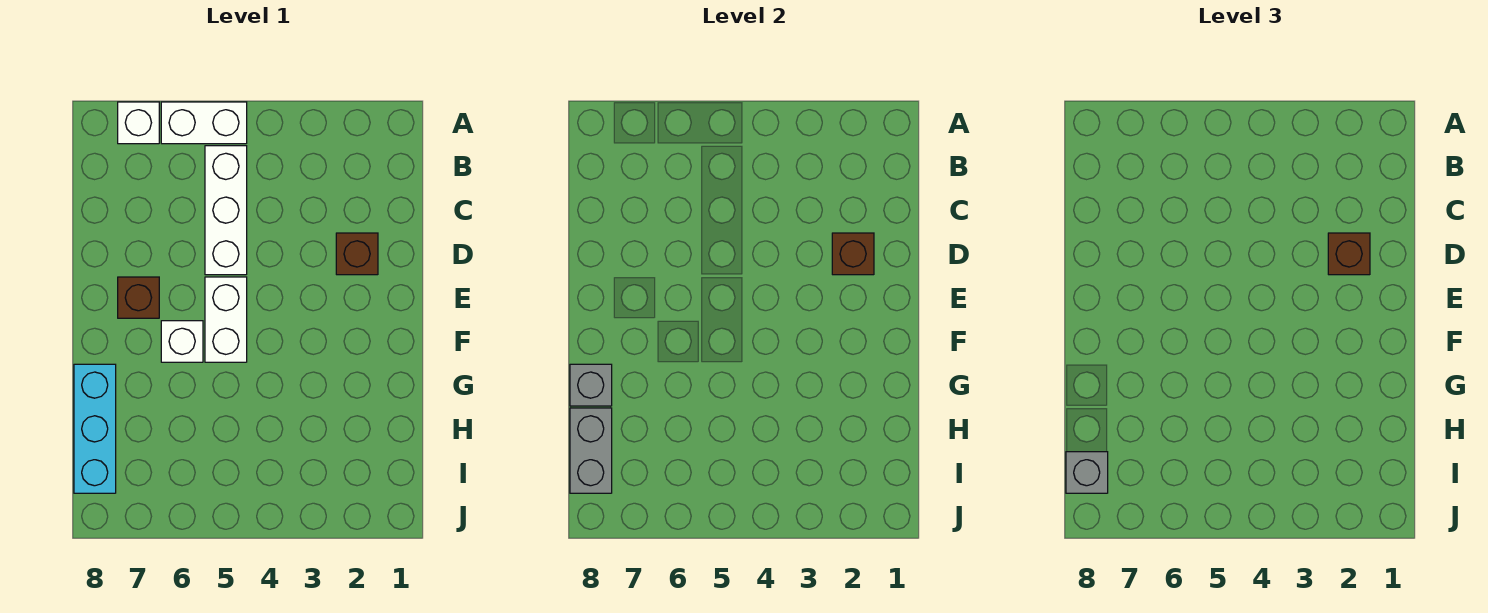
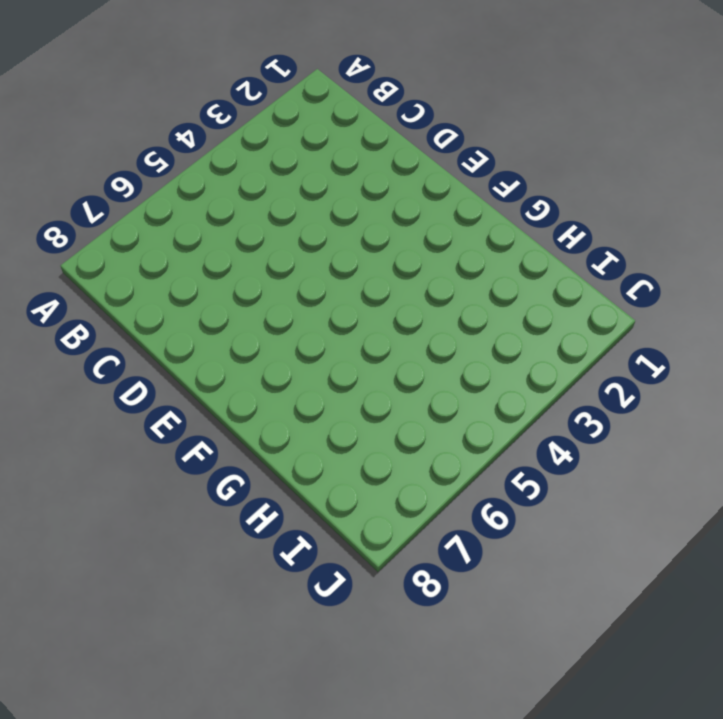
none -> white brick A5:A6 level 1
none -> white brick A7 level 1
none -> white brick B5:D5 level 1

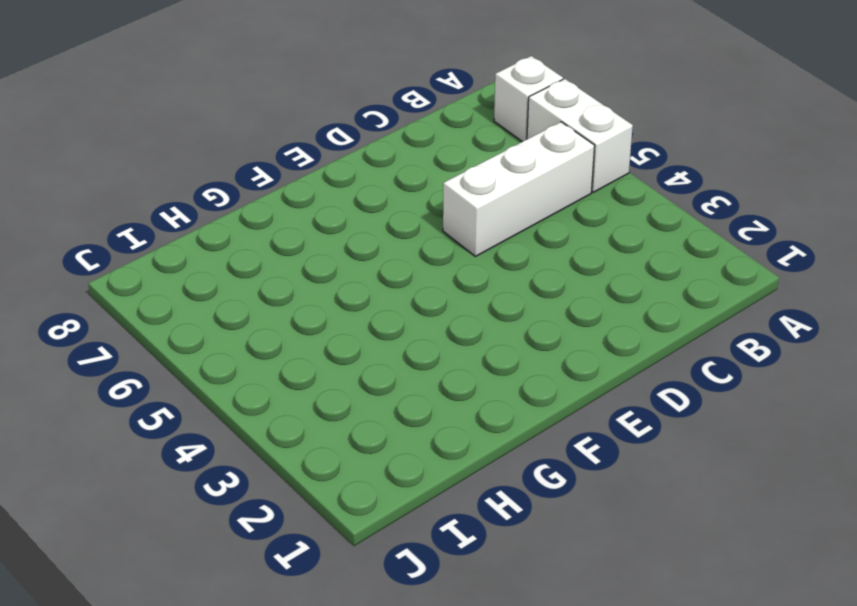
none -> brown brick D2 level 1
none -> white brick E5:F5 level 1
none -> brown brick E7 level 1

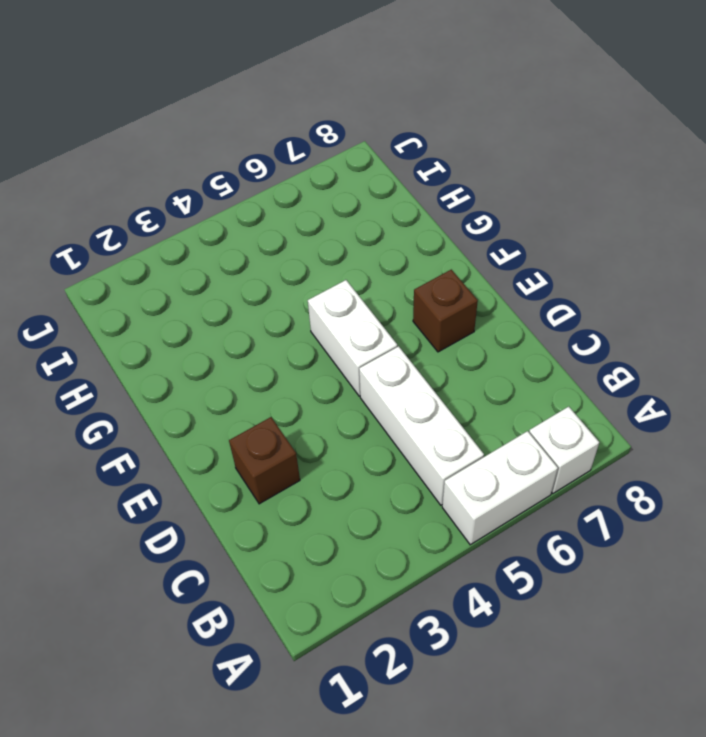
none -> white brick F6 level 1
none -> cyan brick G8:I8 level 1
none -> brown brick D2 level 2

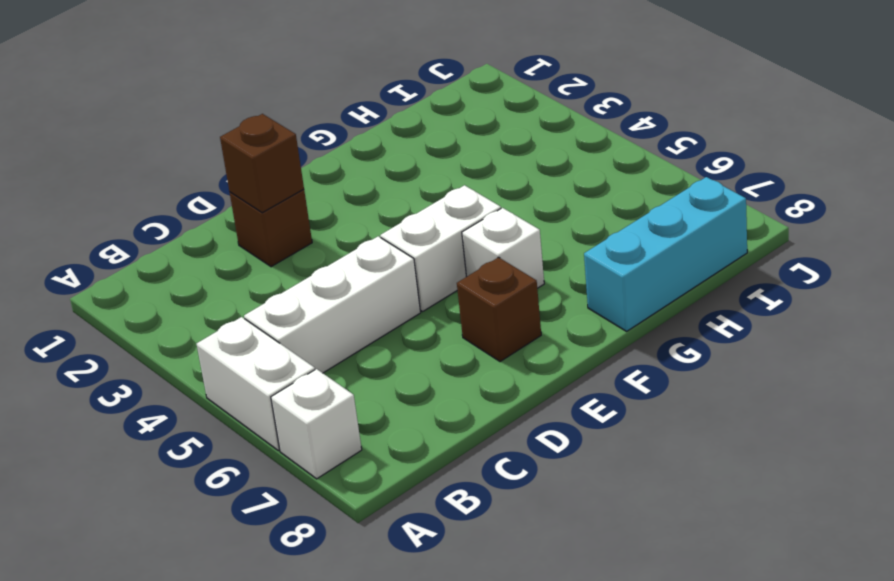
none -> grey brick G8 level 2
none -> grey brick H8:I8 level 2
none -> brown brick D2 level 3

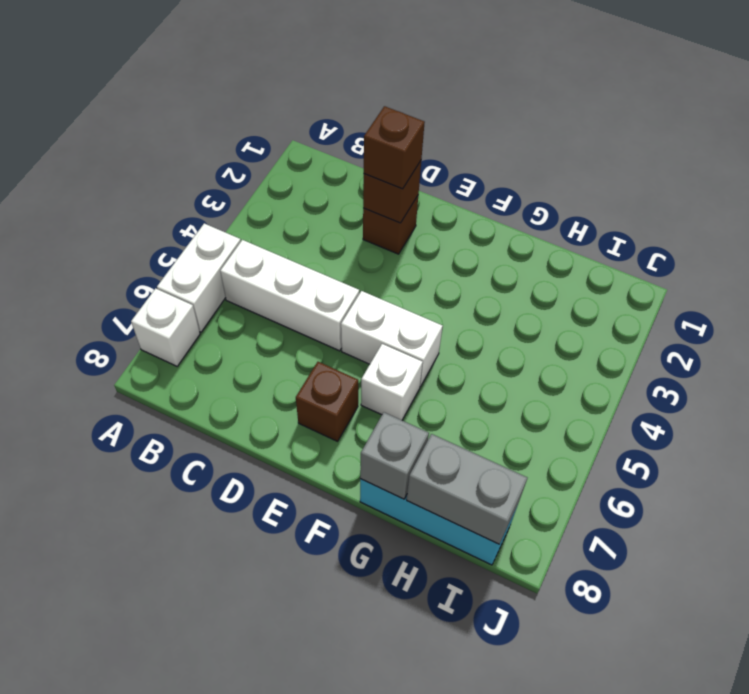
none -> grey brick I8 level 3

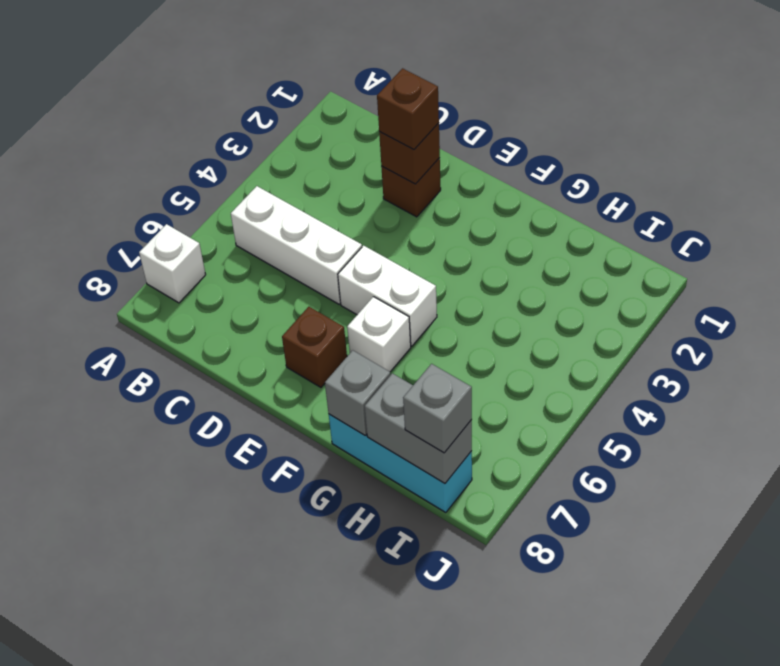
none -> white brick A5:A6 level 1

